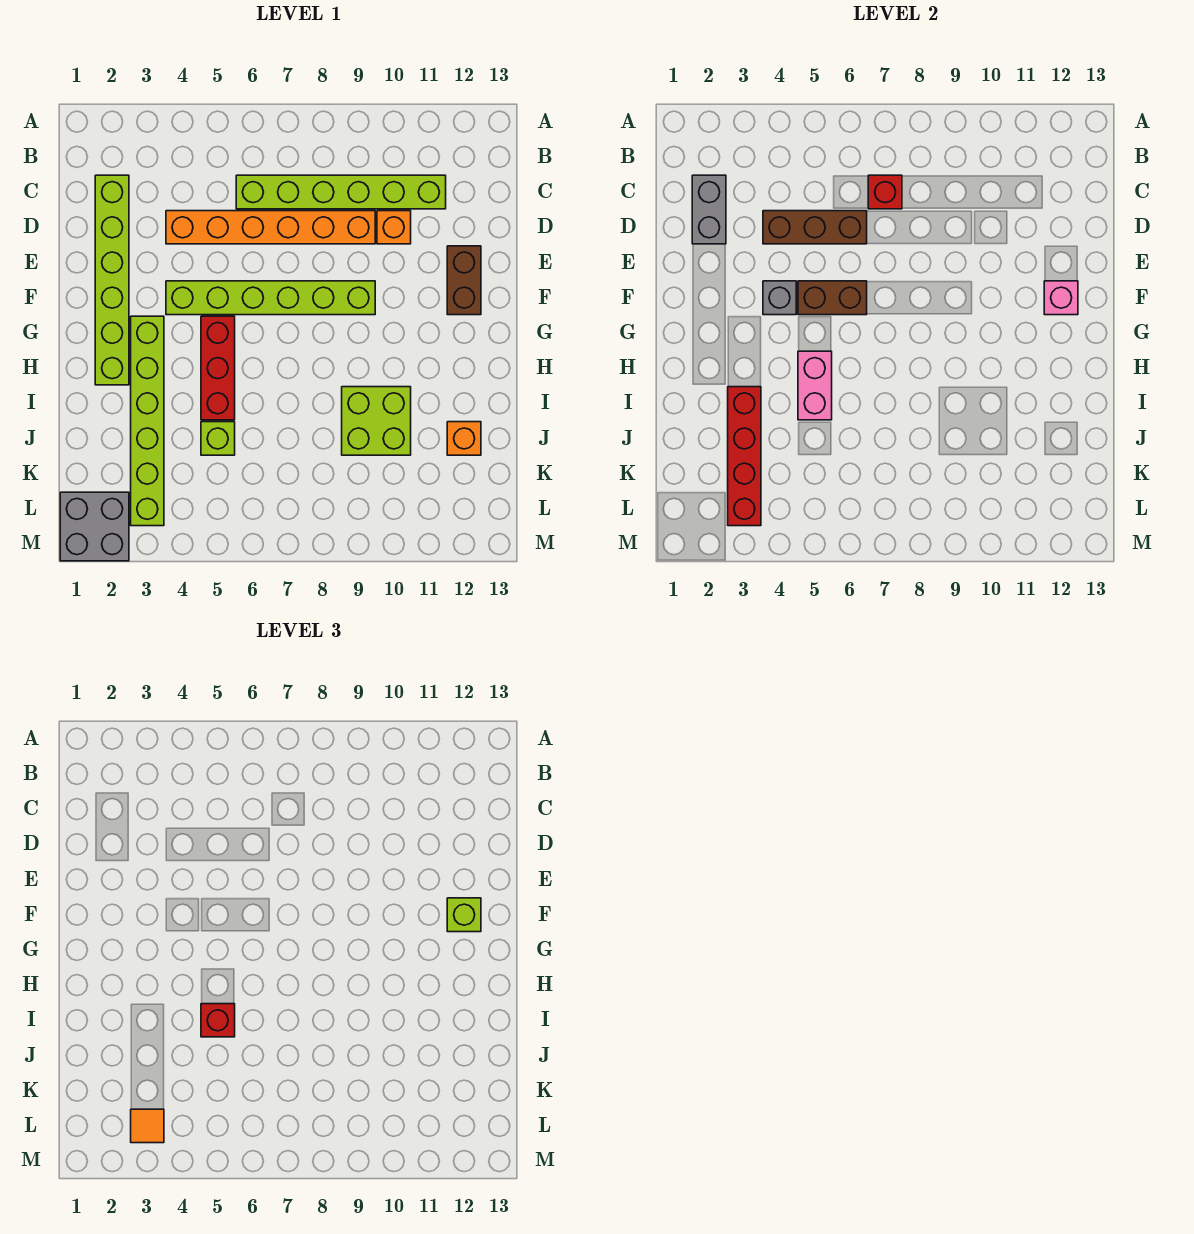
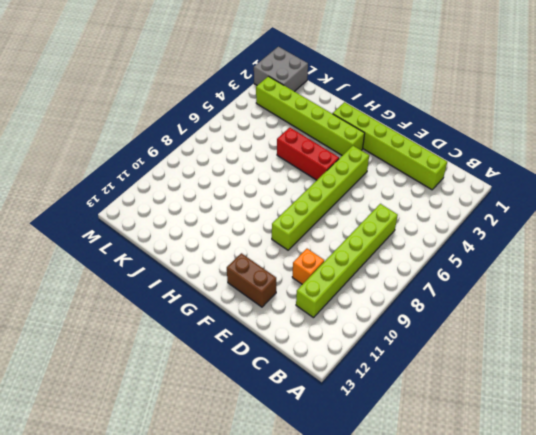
none -> orange brick D4:D9 level 1
none -> lime brick I9:J10 level 1
none -> lime brick J5 level 1

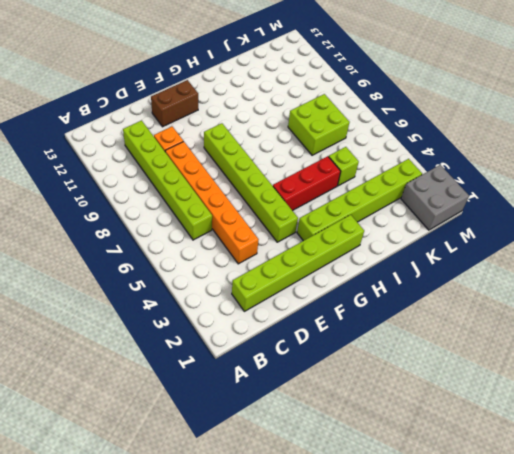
lime brick J7:K8 level 1 -> lime brick I9:J10 level 1
none -> orange brick J12 level 1
none -> grey brick C2:D2 level 2
none -> red brick C7 level 2

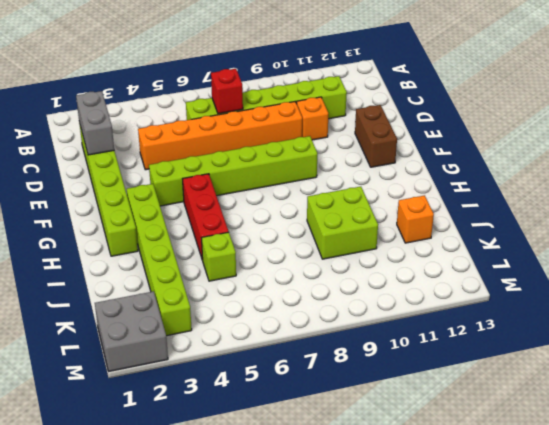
none -> brown brick D4:D6 level 2
none -> grey brick F4 level 2
none -> brown brick F5:F6 level 2

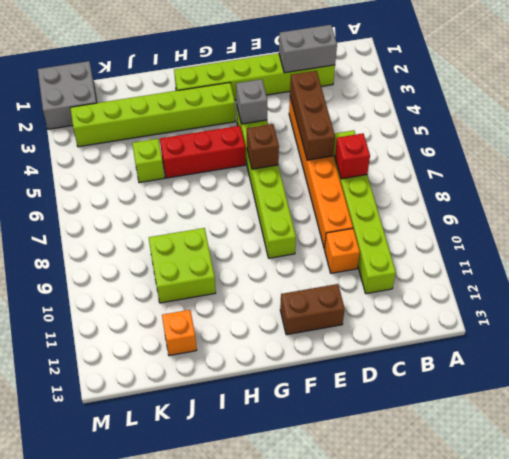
brown brick F6 level 2 -> brown brick F5:F6 level 2
none -> pink brick F12 level 2
none -> pink brick H5:I5 level 2
none -> red brick I3:L3 level 2

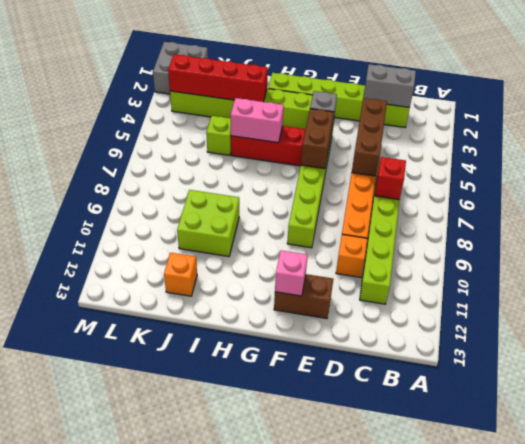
none -> lime brick F12 level 3
none -> red brick I5 level 3
none -> orange tile L3 level 3

